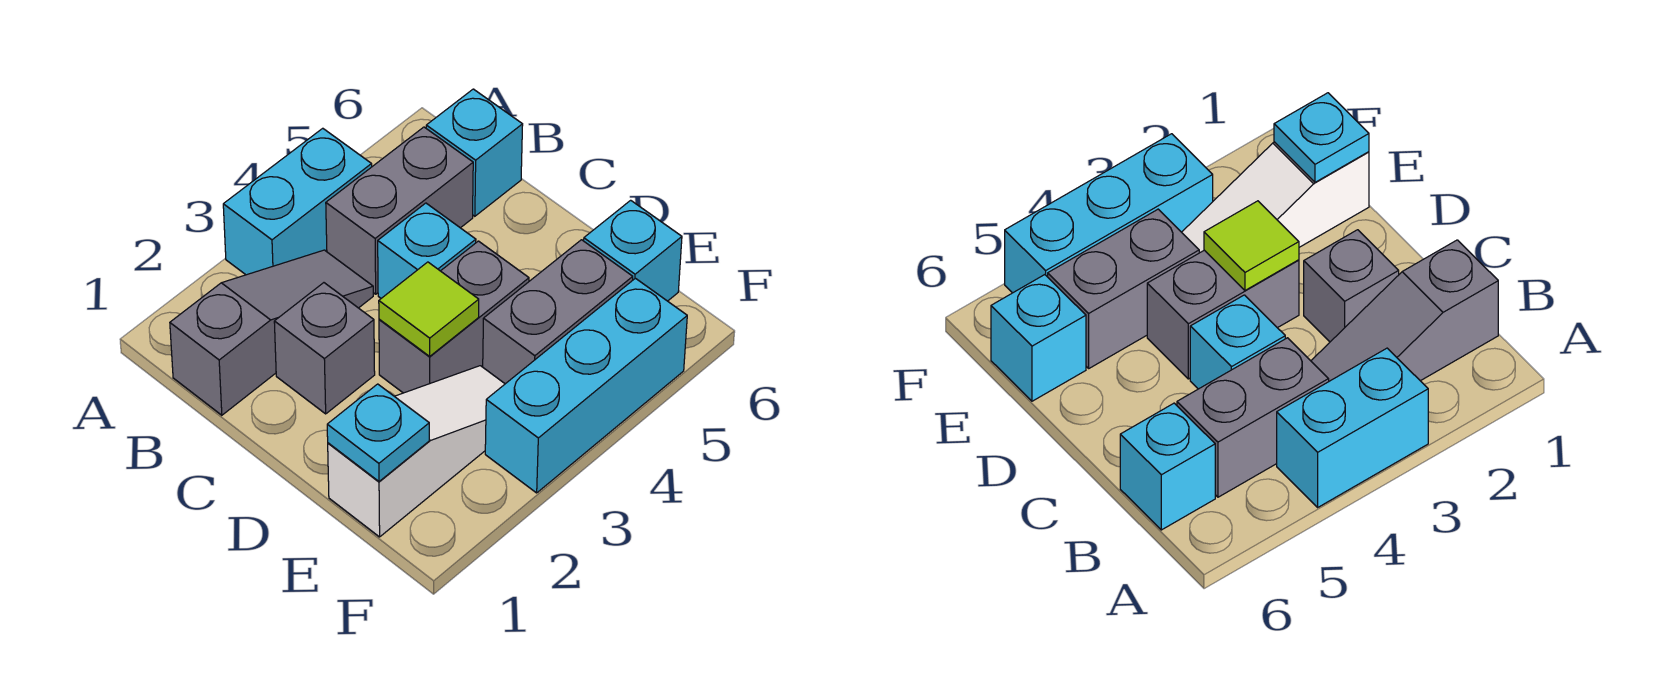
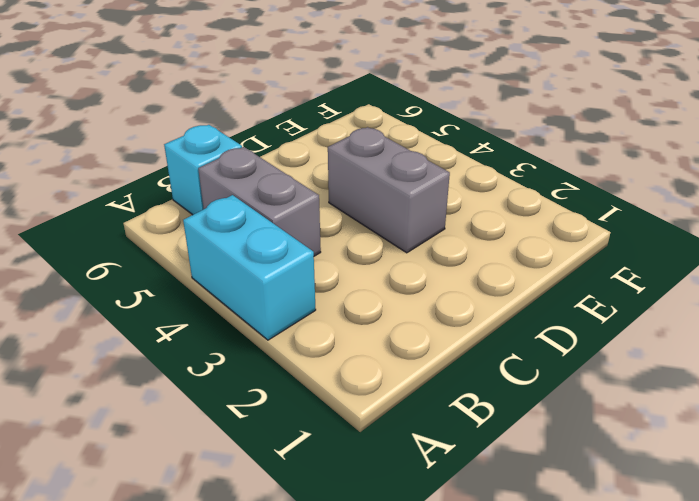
none -> grey slope B1:B3 level 1 top 1
none -> grey brick C2 level 1
none -> cyan brick C4 level 1

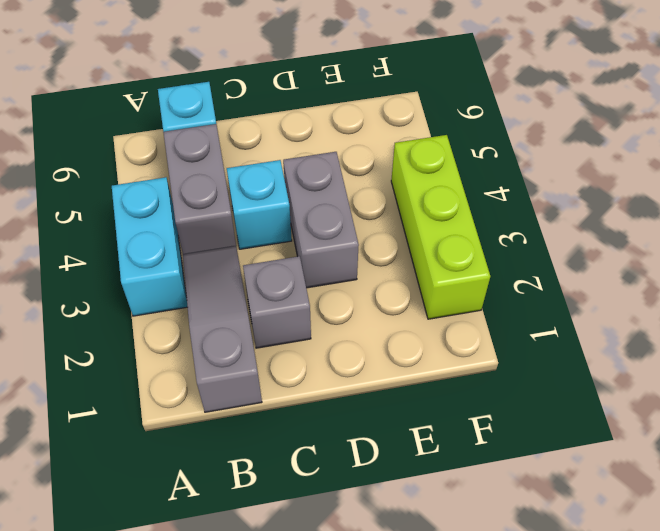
lime brick F2:F4 level 1 -> cyan brick F3:F5 level 1
none -> white slope E1:E3 level 1 top 1
none -> grey brick E4:E5 level 1
none -> cyan brick E6 level 1

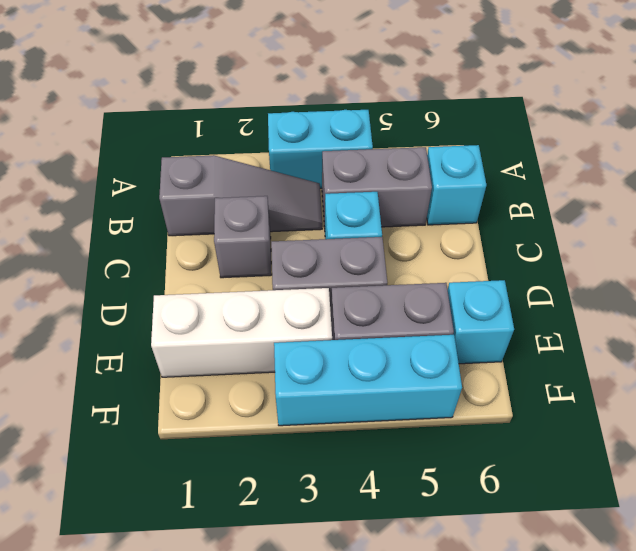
white brick E1:E3 level 1 -> white slope E1:E3 level 1 top 1
none -> lime tile D3 level 2
none -> cyan plate E1 level 2

